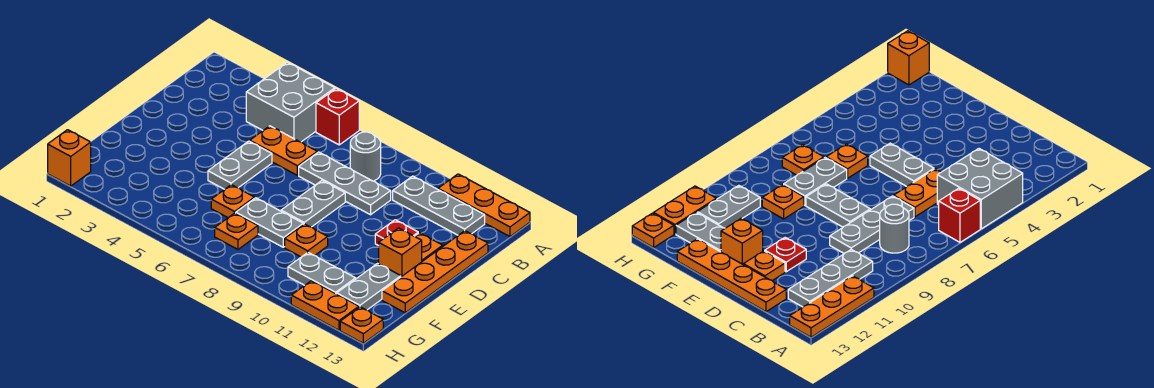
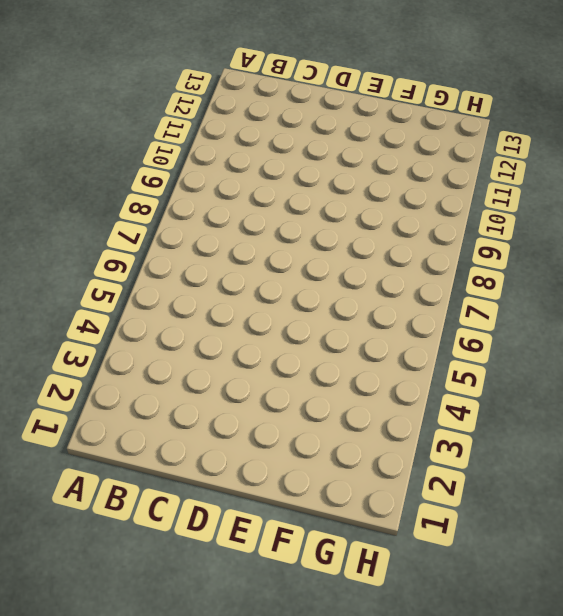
none -> grey brick A4:B5 level 1
none -> red brick A6 level 1
none -> orange plate A11:A13 level 1

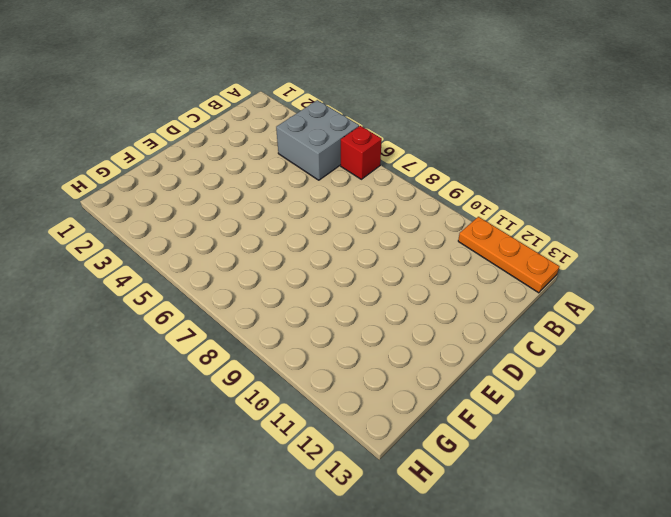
none -> grey round brick B8 level 1
none -> grey plate B10:B12 level 1
none -> orange plate C5:C6 level 1

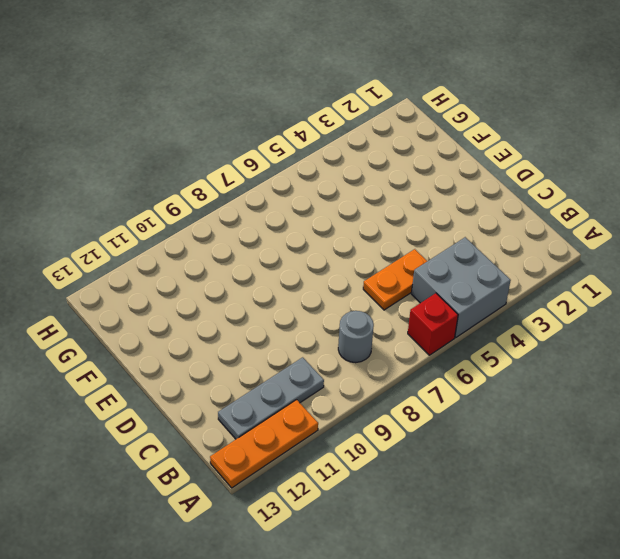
none -> grey plate C7:C9 level 1
none -> orange plate C13:F13 level 1
none -> grey plate D5:E5 level 1

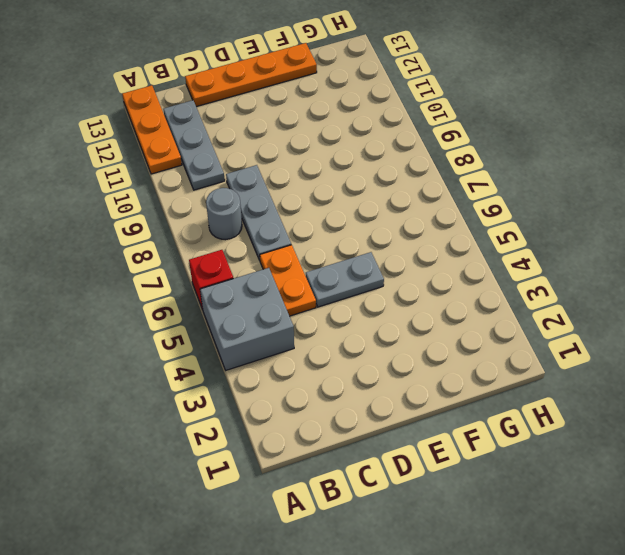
none -> grey plate D8:E8 level 1
none -> red plate D11 level 1
none -> orange plate D12 level 1

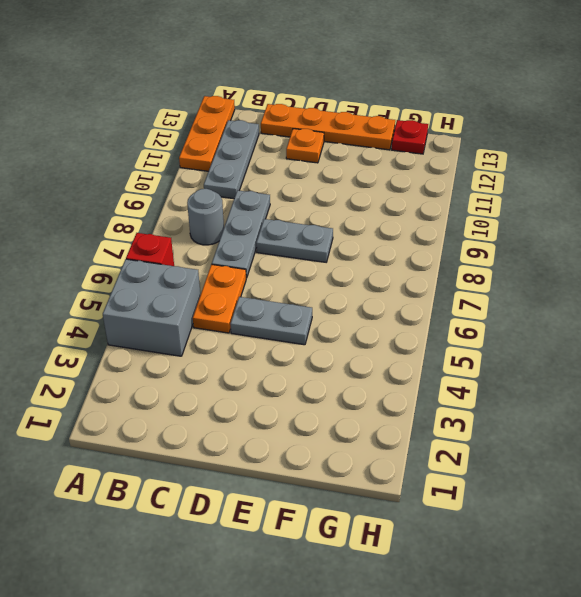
red plate G13 level 1 -> red plate D11 level 1
none -> orange brick E12 level 1
none -> orange plate F6 level 1
none -> grey plate F7:F8 level 1

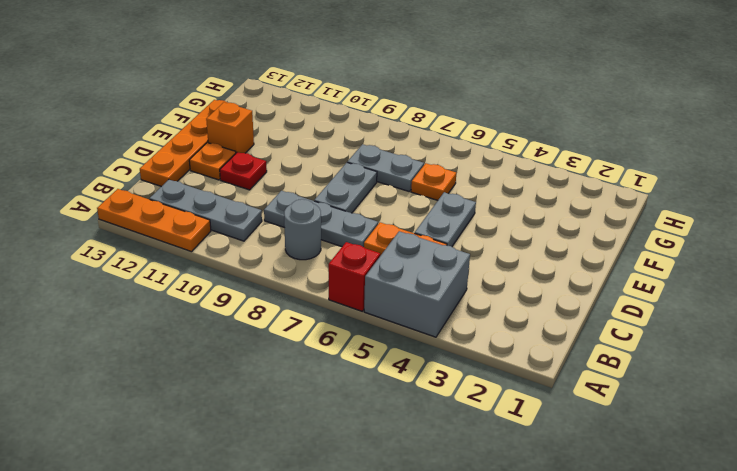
none -> orange plate F9 level 1
none -> grey plate F12:G12 level 1
none -> orange plate G7 level 1

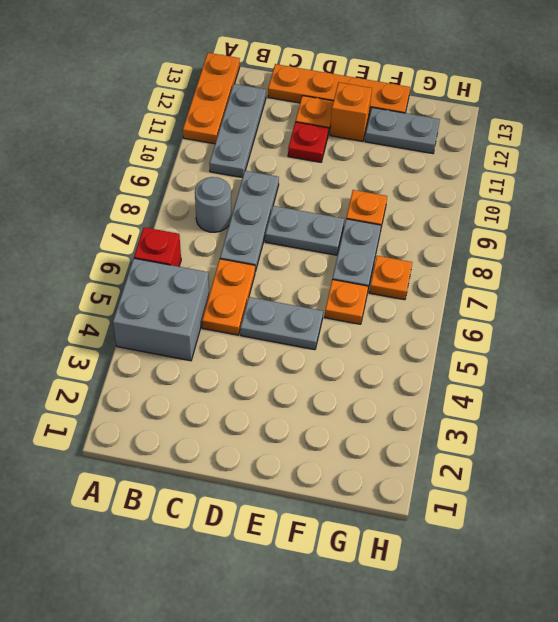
none -> grey plate G10:G11 level 1
none -> orange brick H1 level 1
none -> orange plate H11:H12 level 1

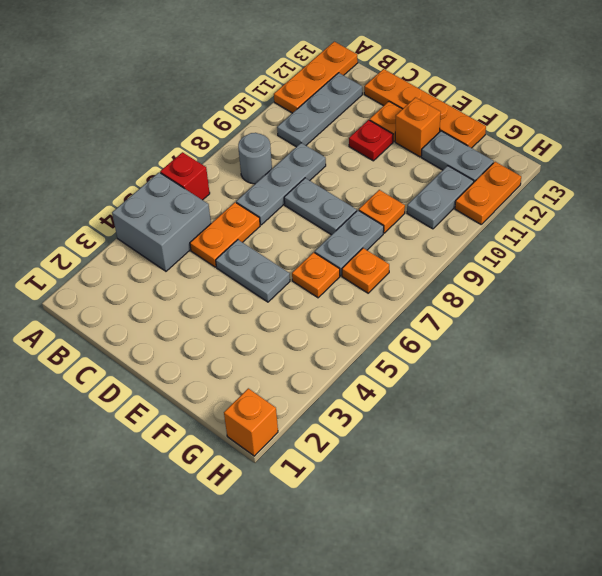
none -> orange plate H13 level 1

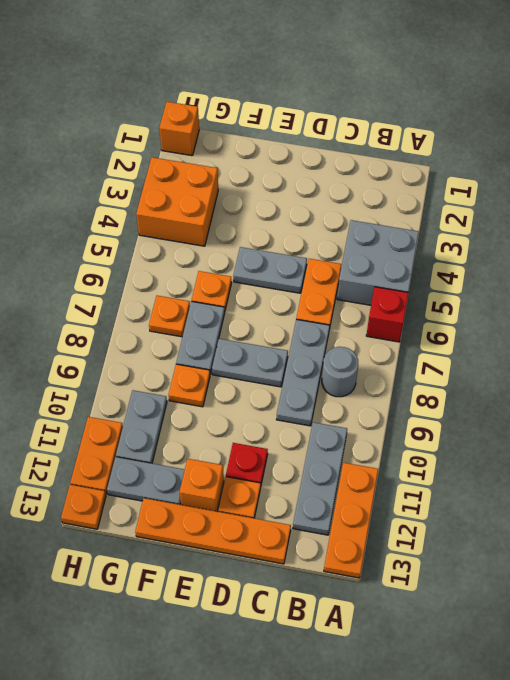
orange brick G3:H4 level 1 -> none

